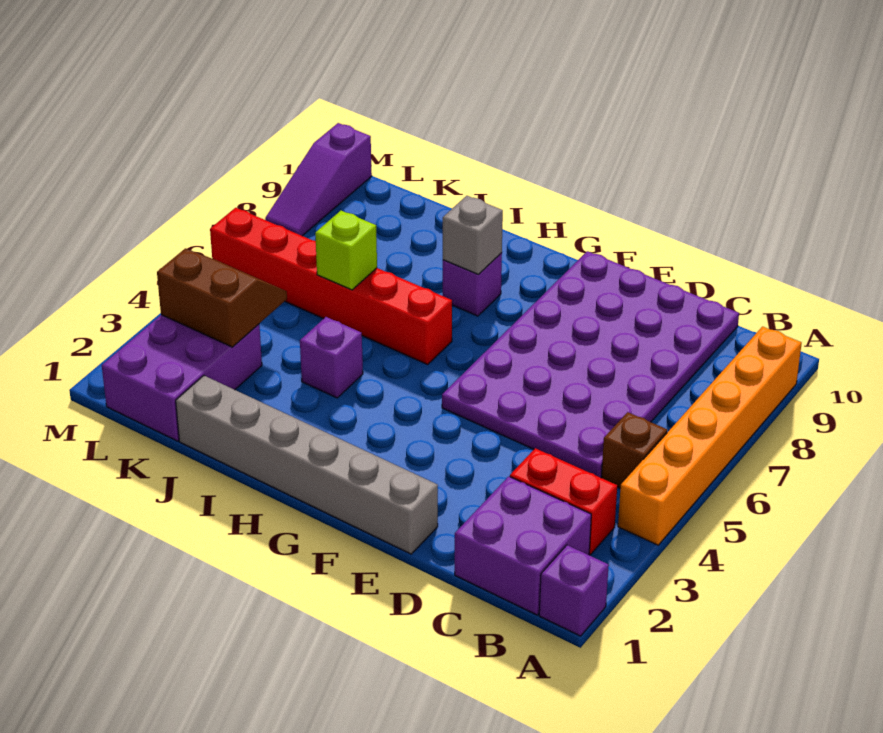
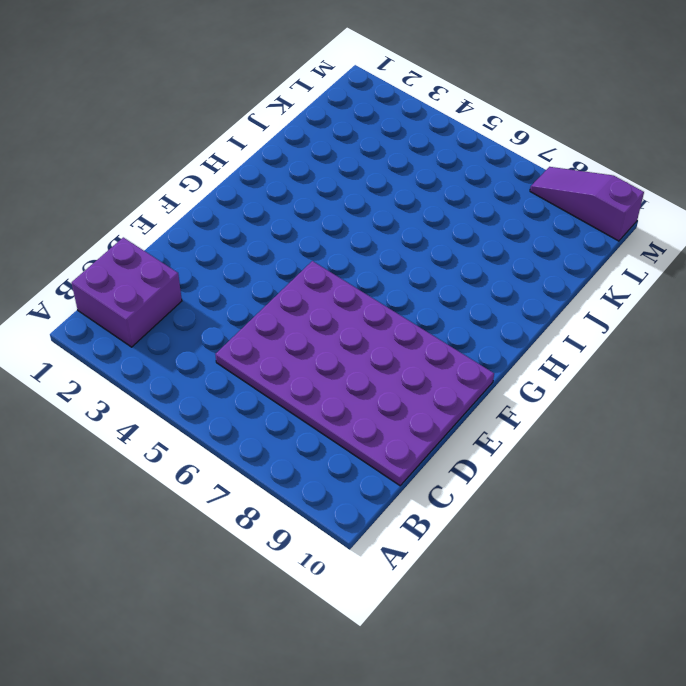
none -> purple brick A1 level 1
none -> orange brick A4:A9 level 1
none -> red brick B3:C3 level 1

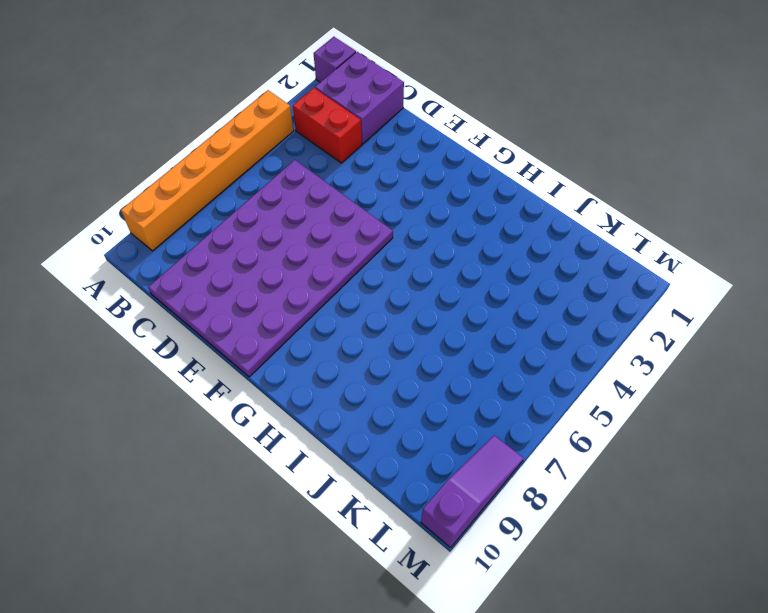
none -> brown brick B5 level 1
none -> grey brick E1:J1 level 1
none -> red brick H6:M6 level 1

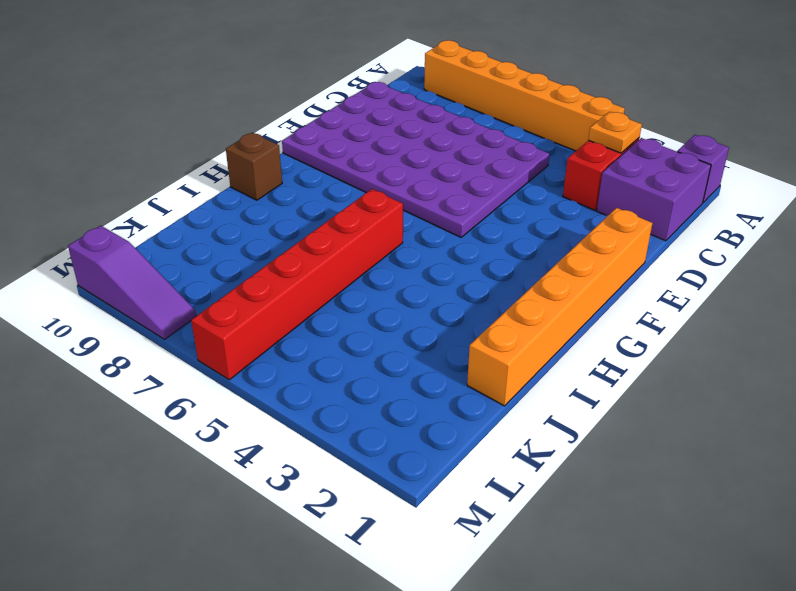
orange plate B3 level 2 -> none
orange brick E1:J1 level 1 -> grey brick E1:J1 level 1
brown brick H10 level 1 -> brown brick B5 level 1
none -> purple brick H8 level 1
none -> purple brick I4 level 1
none -> purple brick K1:L3 level 1

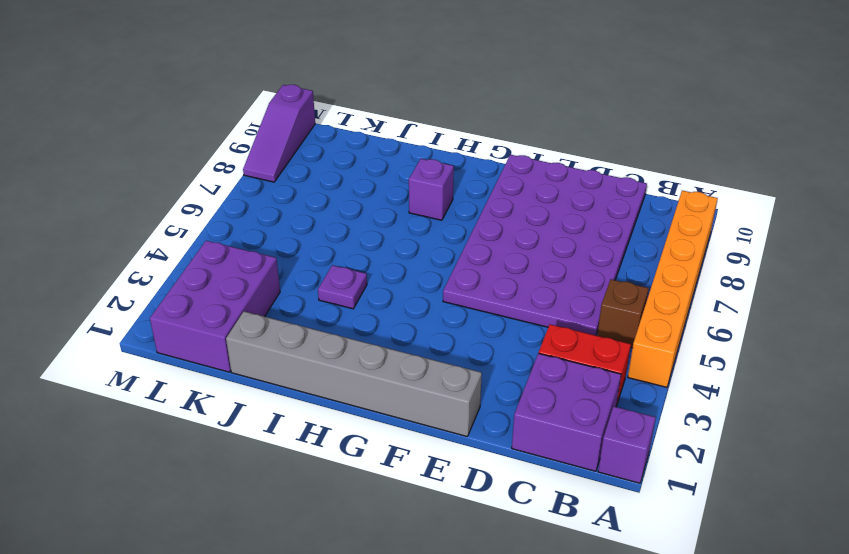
purple plate I4 level 1 -> purple brick I4 level 1
none -> red brick H6:M6 level 1
none -> grey brick H8 level 2
none -> lime brick J6 level 2

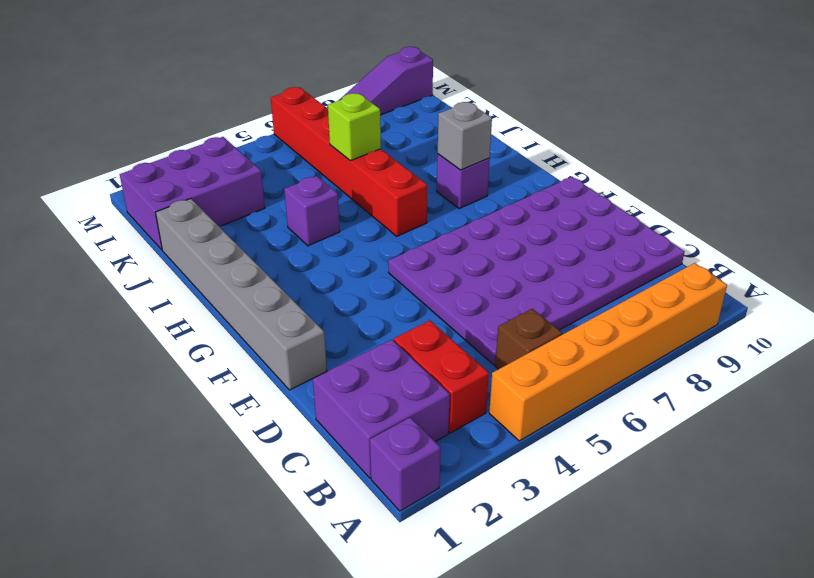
none -> brown slope K3:L4 level 2 top 3

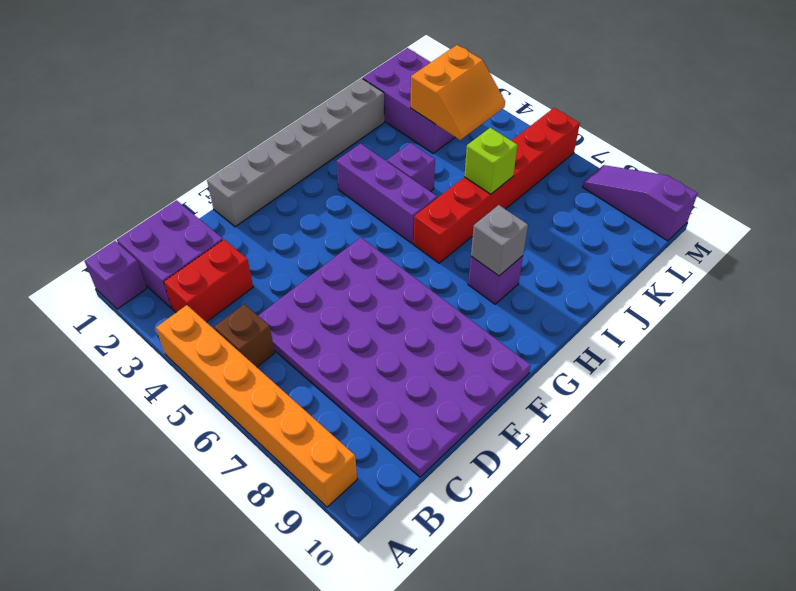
purple brick H3:H5 level 1 -> none
orange slope K3:L4 level 2 top 3 -> brown slope K3:L4 level 2 top 3

